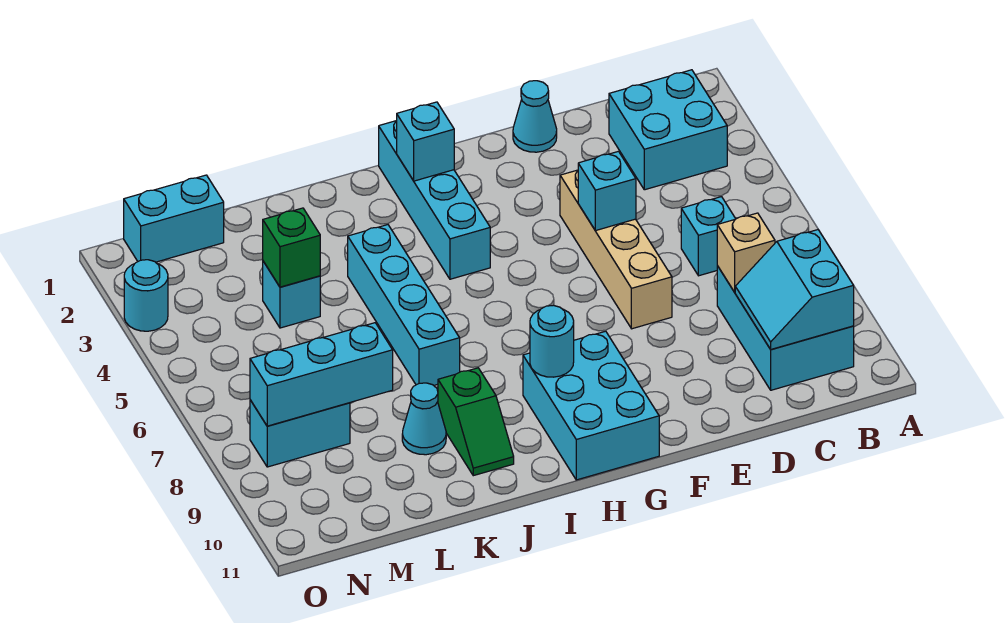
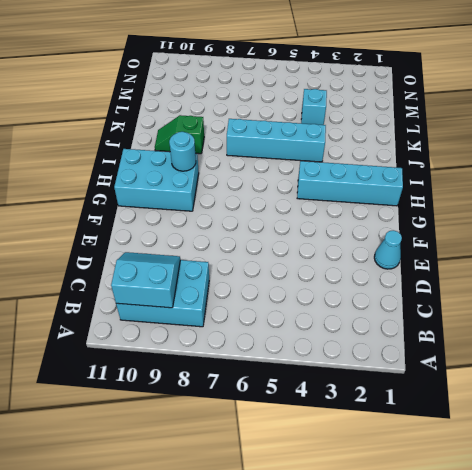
none -> cyan brick B2:C3 level 1
none -> cyan brick C6 level 1
none -> tan brick E4:E7 level 1

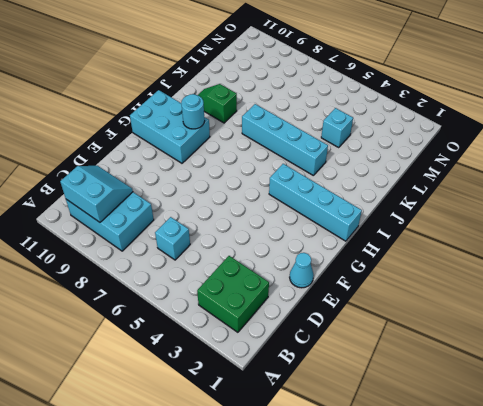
green brick B2:C3 level 1 -> cyan brick B2:C3 level 1
none -> tan brick E4:E7 level 1
none -> cyan cone K9 level 1
none -> cyan brick M1:N1 level 1

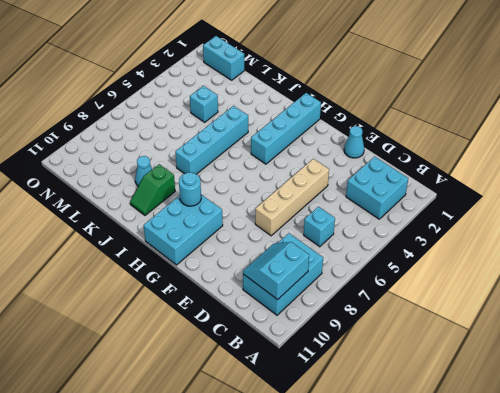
none -> cyan brick M8:N8 level 1
none -> cyan round brick O3 level 1
none -> tan brick C8 level 2

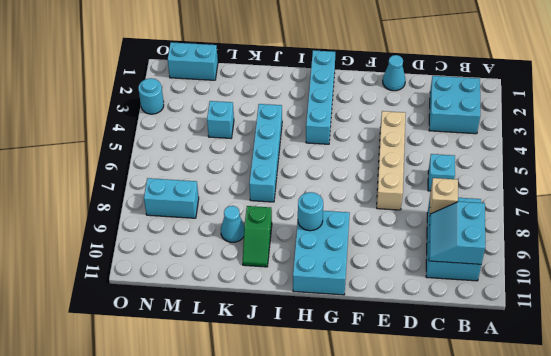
none -> cyan brick E5 level 2
none -> cyan brick H2 level 2
none -> green brick L4 level 2

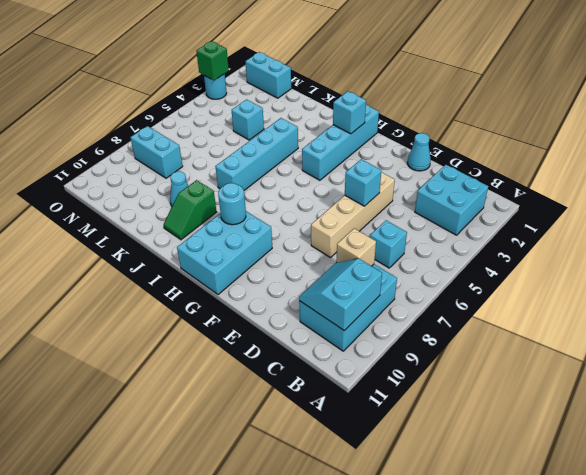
green brick O3 level 2 -> green brick L4 level 2
none -> cyan brick L8:N8 level 2

